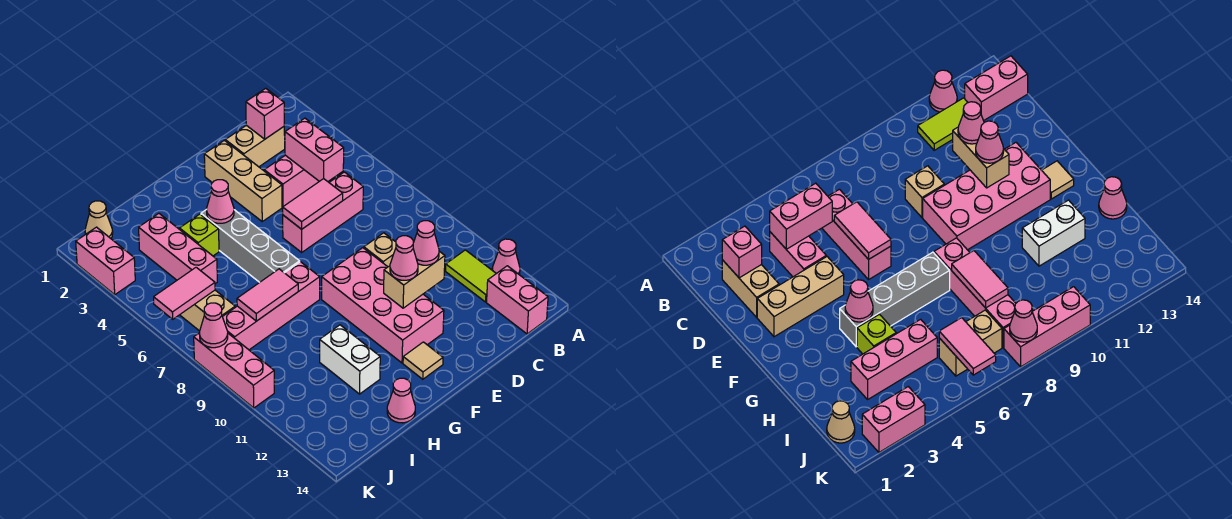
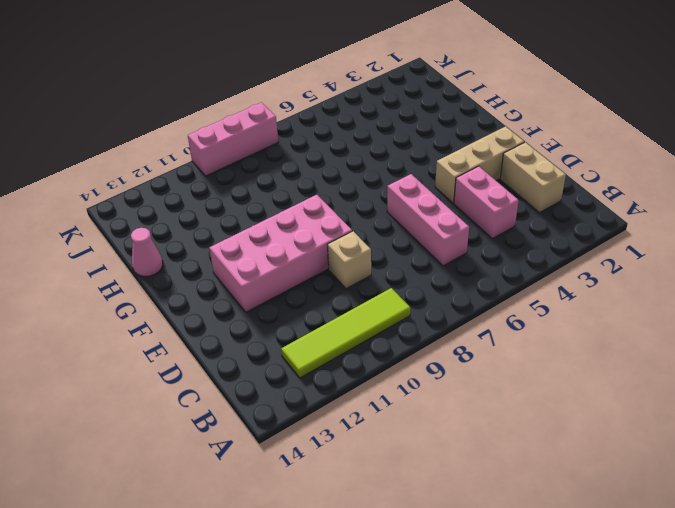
lime tile B9:B12 level 1 -> lime tile B11:B12 level 1
none -> pink cone A12 level 1
none -> pink brick B13:B14 level 1
none -> tan tile F13 level 1
none -> grey brick G4:G7 level 1

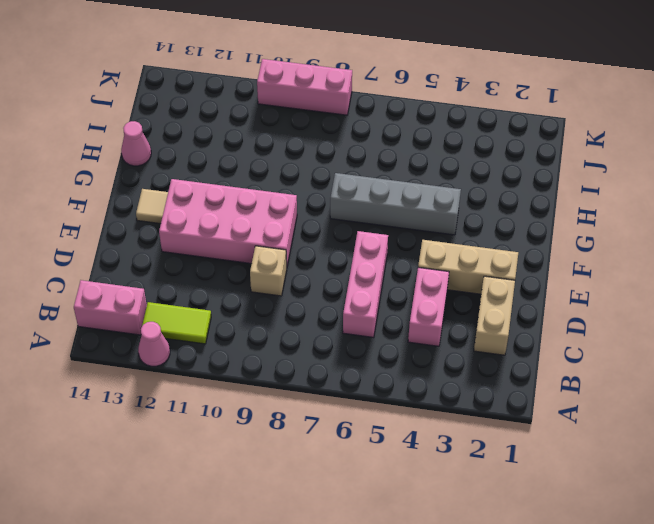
none -> pink brick G8:J8 level 1
none -> lime brick H4 level 1
none -> white brick H11:H12 level 1
none -> pink brick I3:I5 level 1

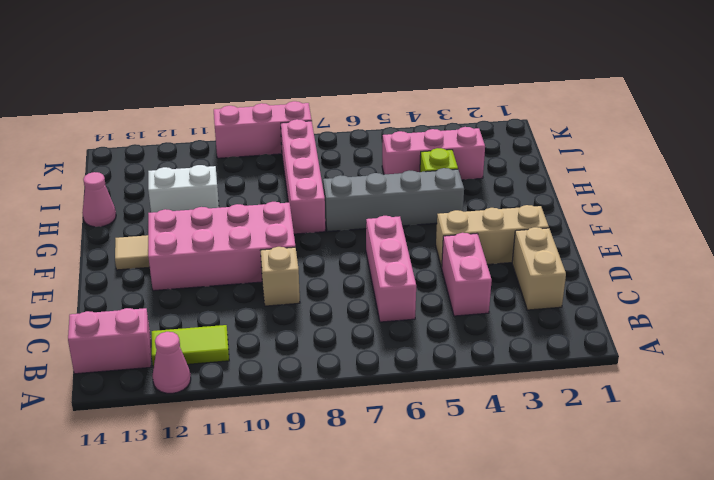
none -> tan cone J1 level 1
none -> tan brick J6:J7 level 1
none -> pink brick K2:K3 level 1
none -> pink brick C2 level 2

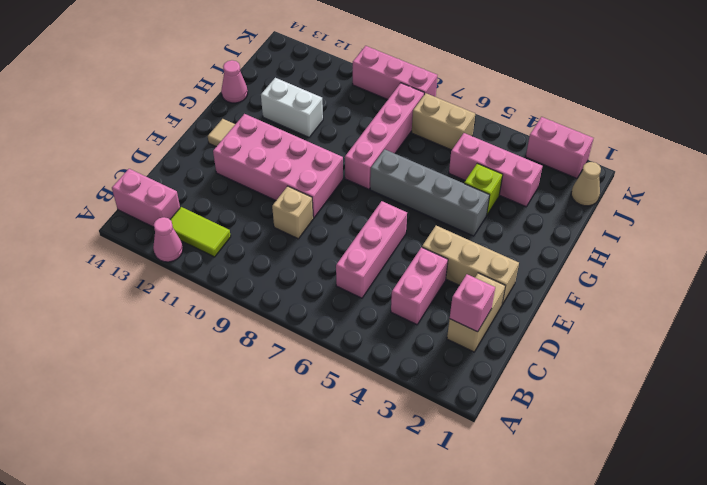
none -> pink brick C4:C5 level 2
none -> pink tile D6:E6 level 2
none -> tan brick D11:E11 level 2
none -> pink cone G4 level 2

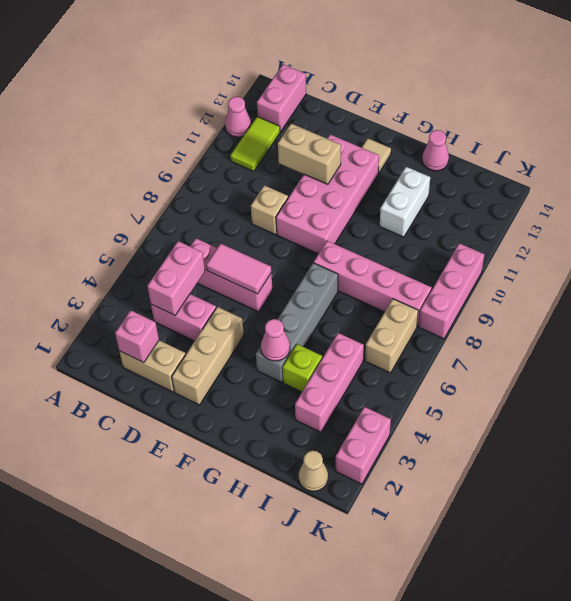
none -> pink tile H8:I8 level 2
none -> pink tile J6:K6 level 2
none -> pink cone K8 level 2
none -> pink cone D11 level 3

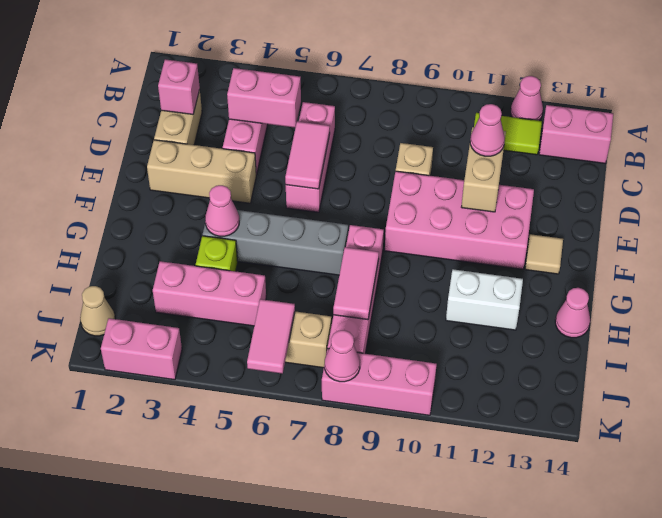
none -> pink cone E11 level 3

